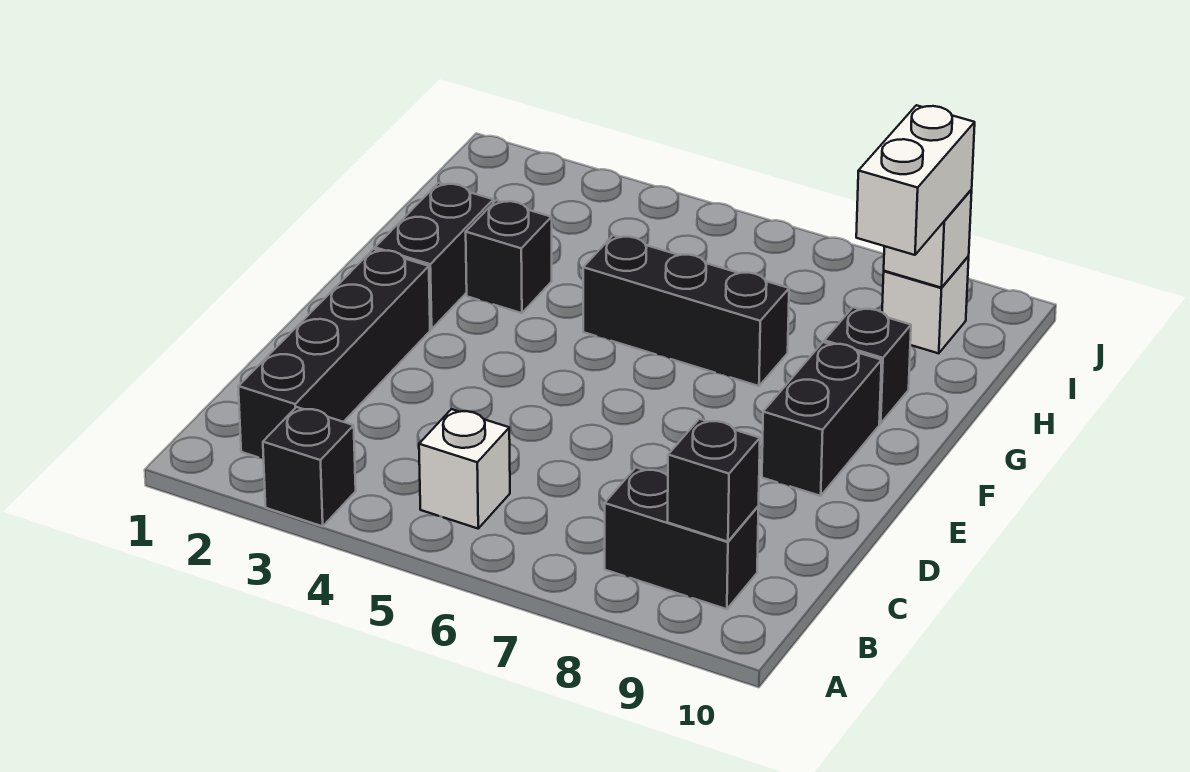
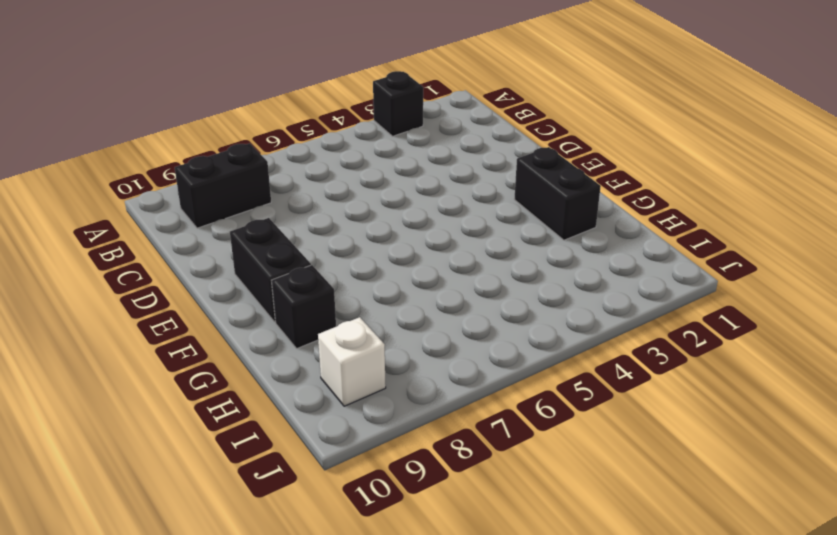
none -> black brick B2:E2 level 1
none -> white brick B5 level 1
none -> black brick G3 level 1

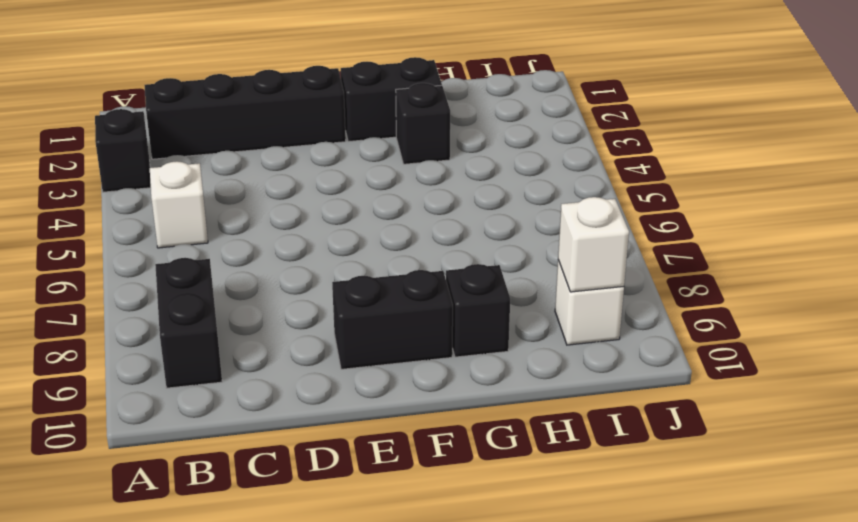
none -> black brick G5:G7 level 1
none -> black brick B9 level 2
none -> white brick H9:I9 level 3

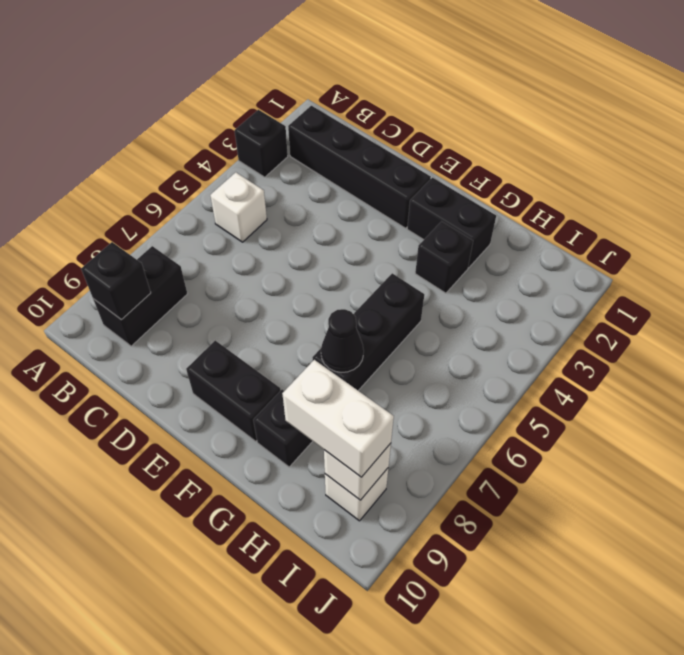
black cone G7 level 2 -> none

